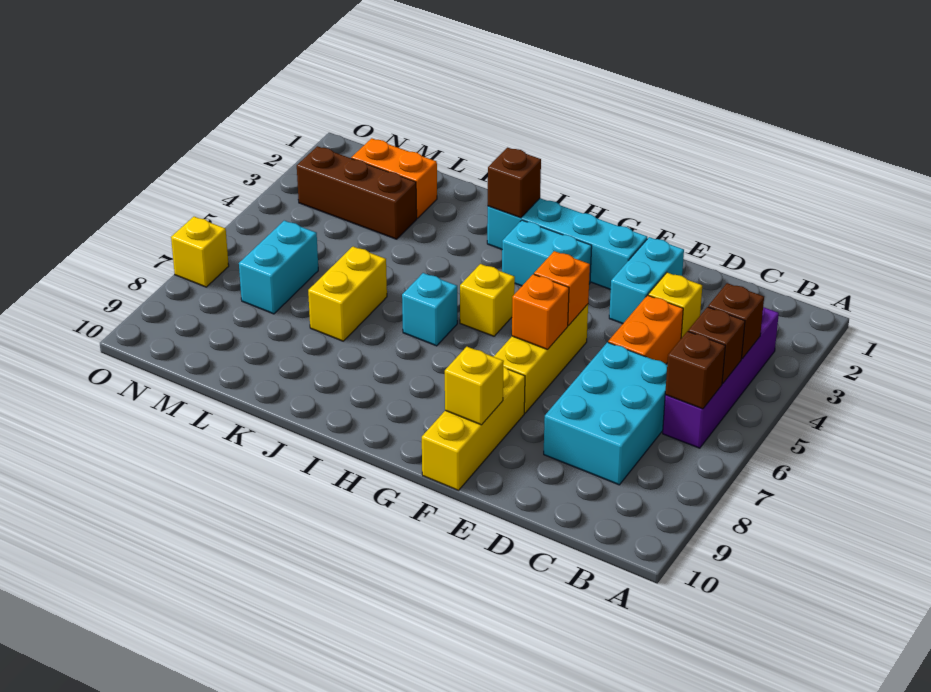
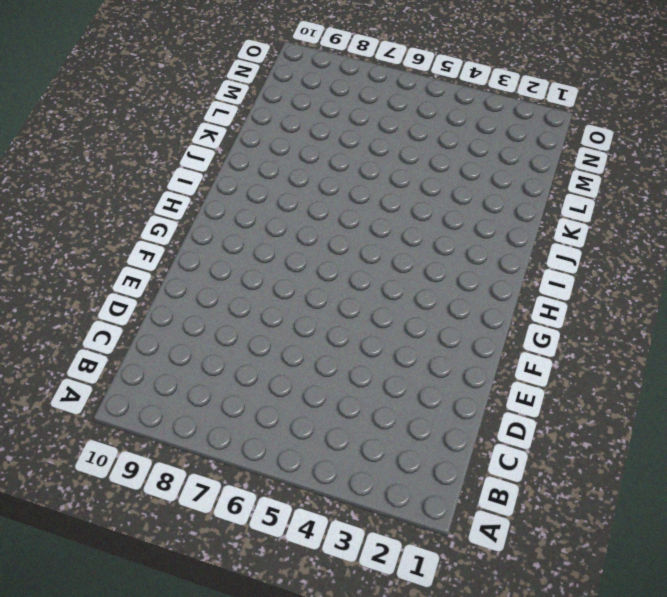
none -> purple brick B3:B6 level 1
none -> cyan brick C6:D8 level 1
none -> yellow brick D3 level 1

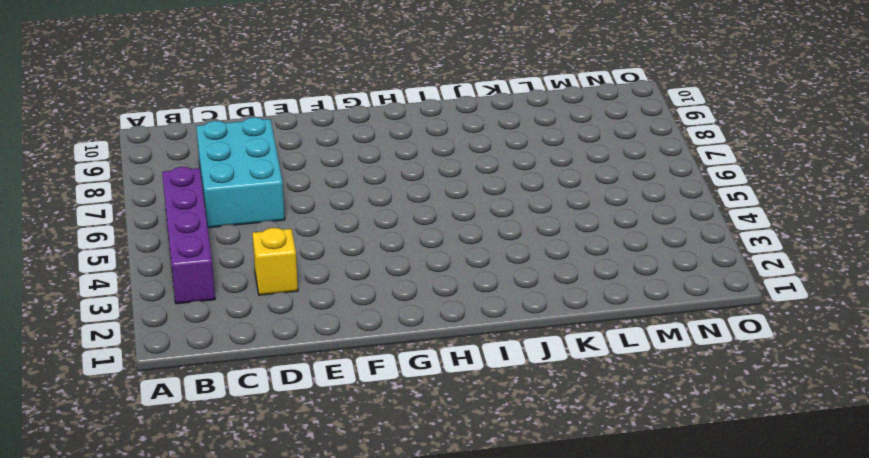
none -> orange brick D4:D5 level 1
none -> cyan brick E2:E3 level 1
none -> cyan brick F2:I2 level 1

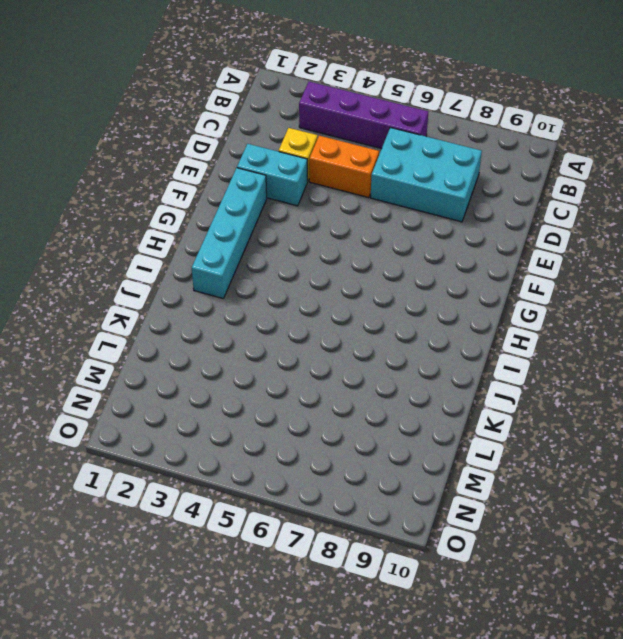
none -> yellow brick F5:F7 level 1
none -> yellow brick F8:F10 level 1
none -> cyan brick G3:H3 level 1

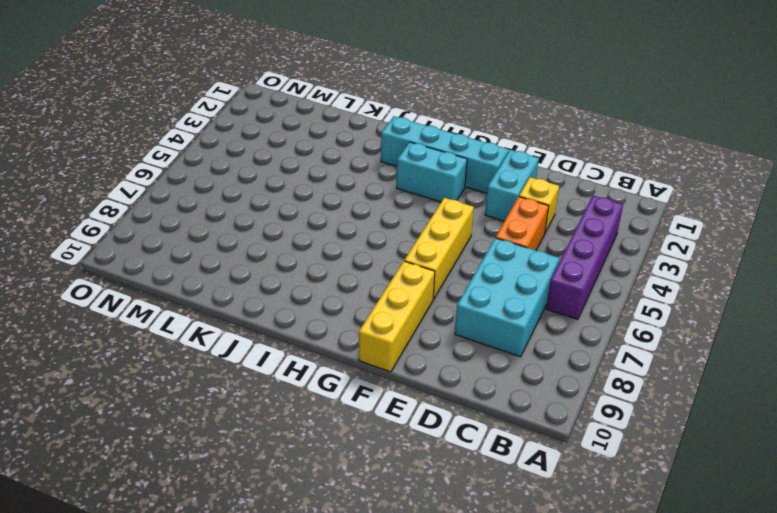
none -> yellow brick H5 level 1
none -> cyan brick I6 level 1
none -> yellow brick K6:K7 level 1

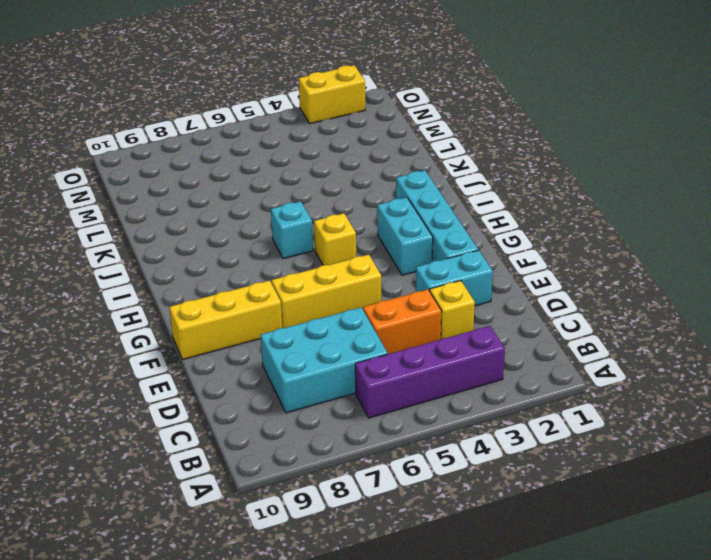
yellow brick O2:O3 level 1 -> yellow brick K6:K7 level 1
none -> orange brick L2:M2 level 1
none -> brown brick L3:N3 level 1
none -> cyan brick M6:M7 level 1

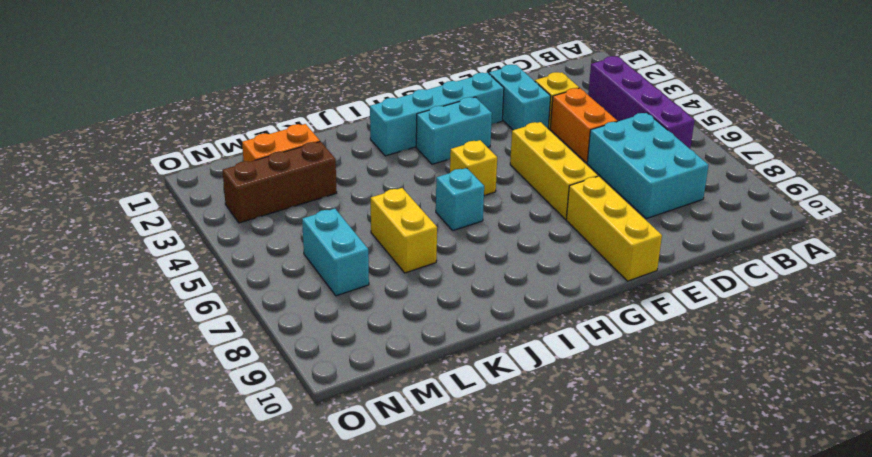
none -> yellow brick O7 level 1
none -> brown brick B4 level 2
none -> brown brick B5 level 2

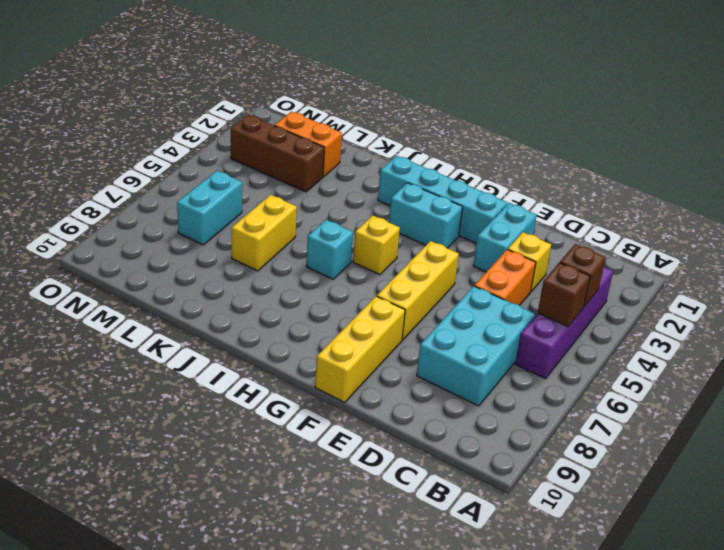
none -> yellow brick O7 level 1
none -> brown brick B6 level 2
none -> orange brick F5 level 2

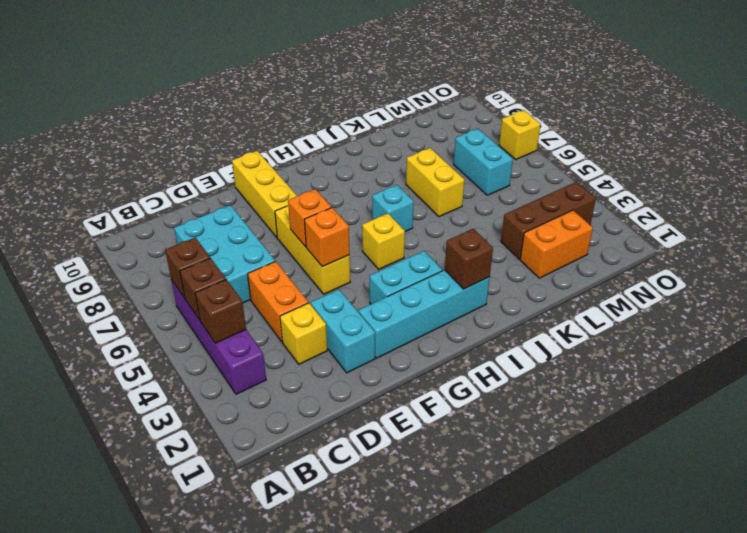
none -> yellow brick F9 level 2

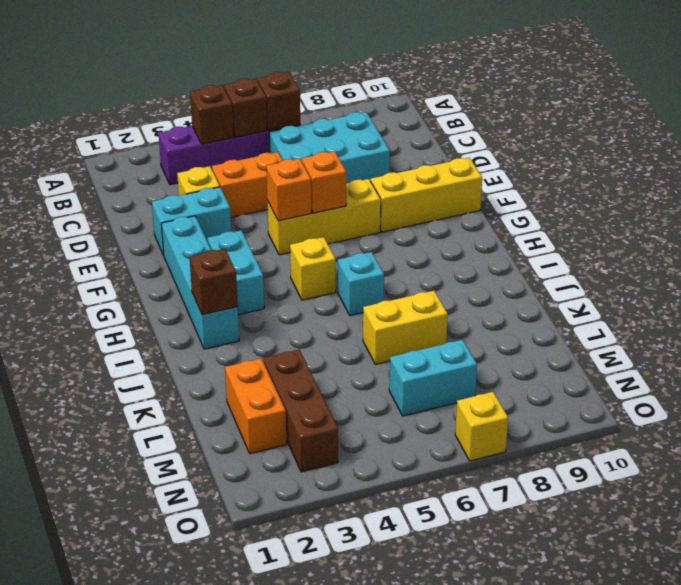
none -> yellow brick F9 level 2

